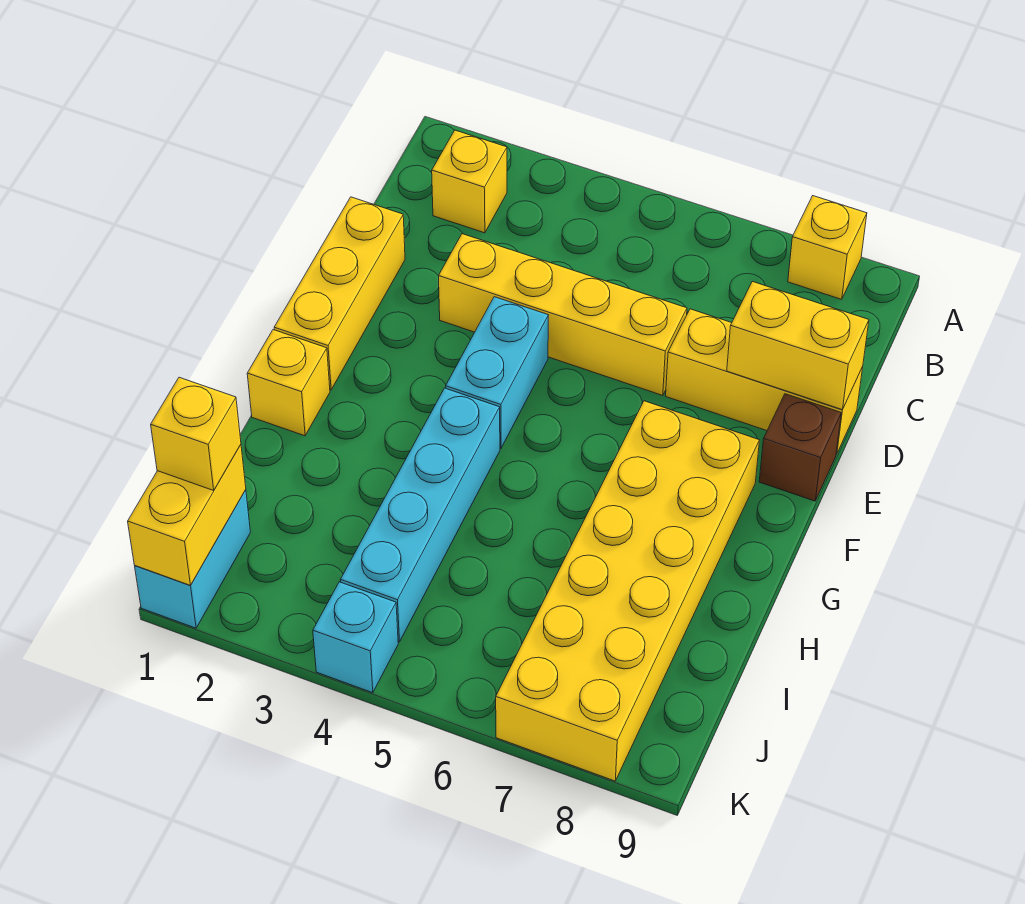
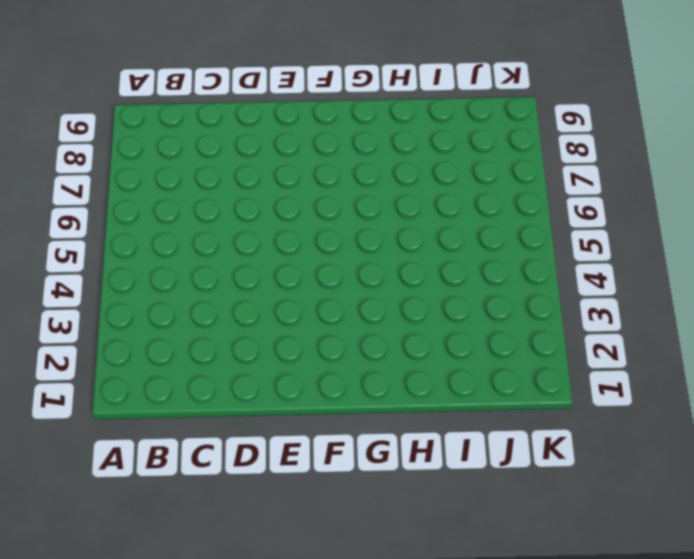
none -> yellow brick A8 level 1
none -> yellow brick B2 level 1
none -> yellow brick D1:F1 level 1

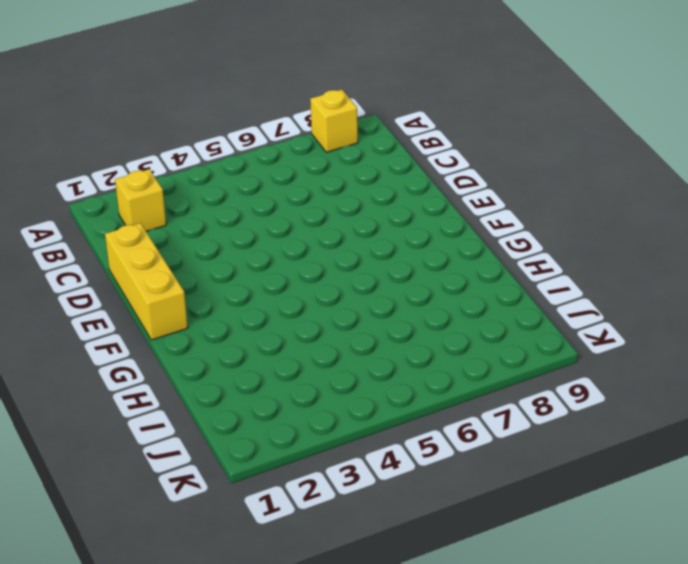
none -> yellow brick D3:D6 level 1
none -> yellow brick D7:D9 level 1
none -> cyan brick E4:F4 level 1

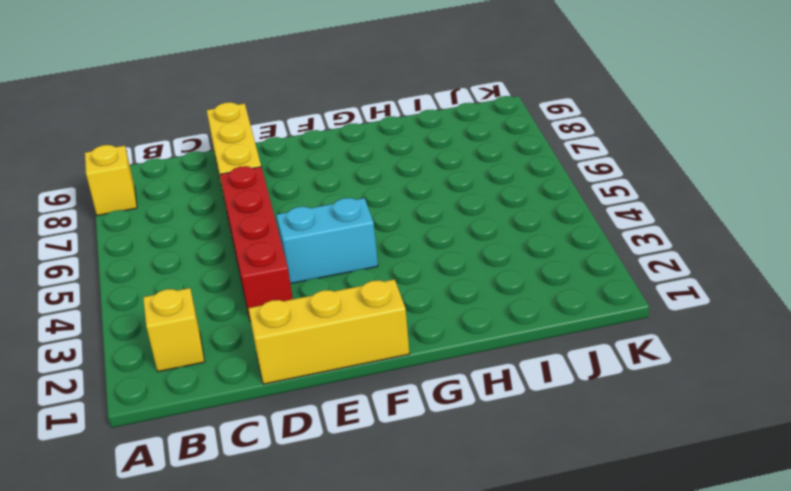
red brick D3:D6 level 1 -> yellow brick D3:D6 level 1
none -> brown brick E9 level 1
none -> yellow brick F7:K8 level 1
none -> yellow brick G1 level 1

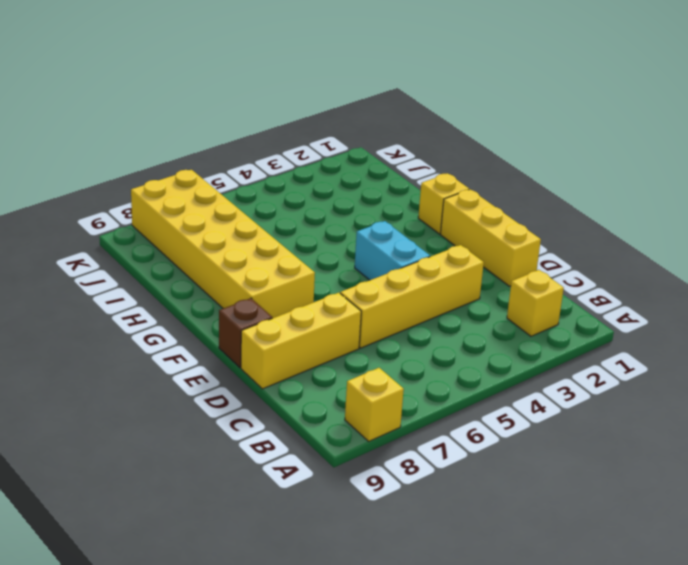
none -> cyan brick G4:J4 level 1
none -> cyan brick J1:K1 level 1
none -> cyan brick K4 level 1

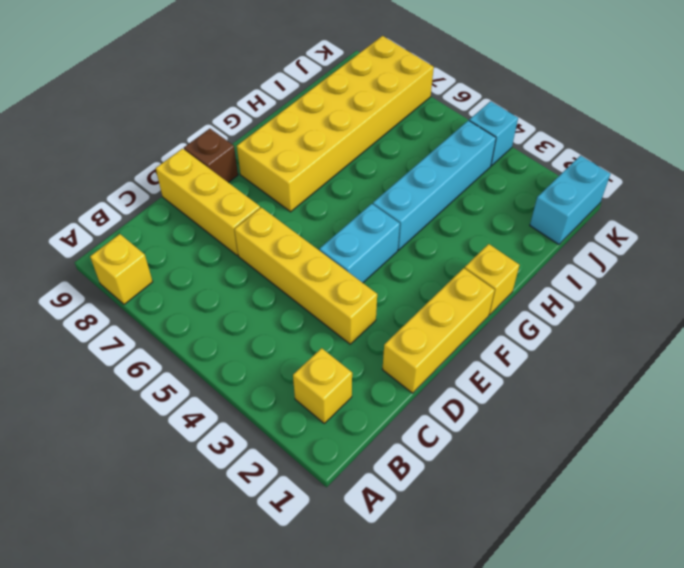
none -> yellow brick D8:D9 level 2
none -> yellow brick J1:K1 level 2
none -> yellow brick J1 level 3

